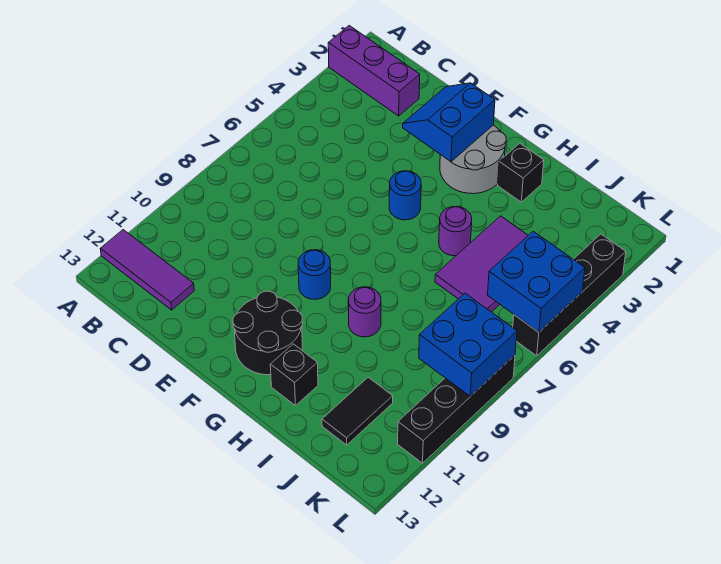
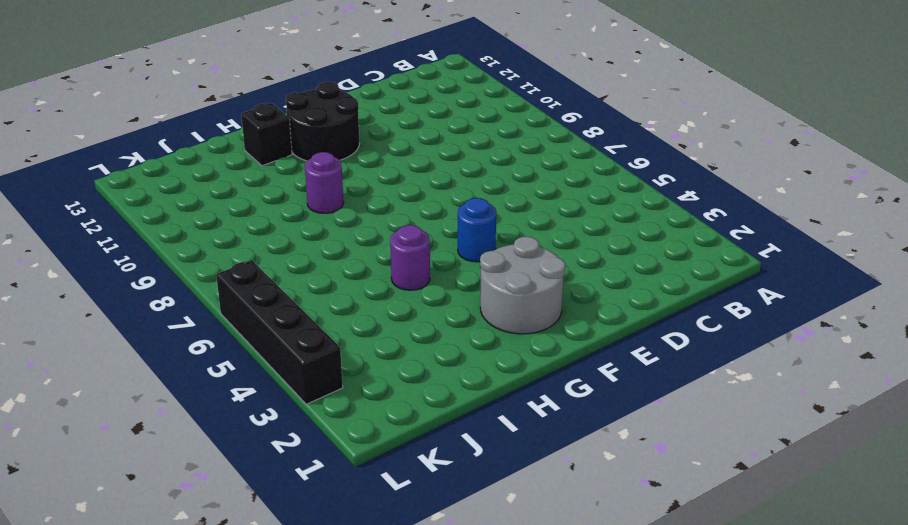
none -> purple brick A2:C2 level 1
none -> purple tile A12:C12 level 1
none -> blue round brick F9 level 1

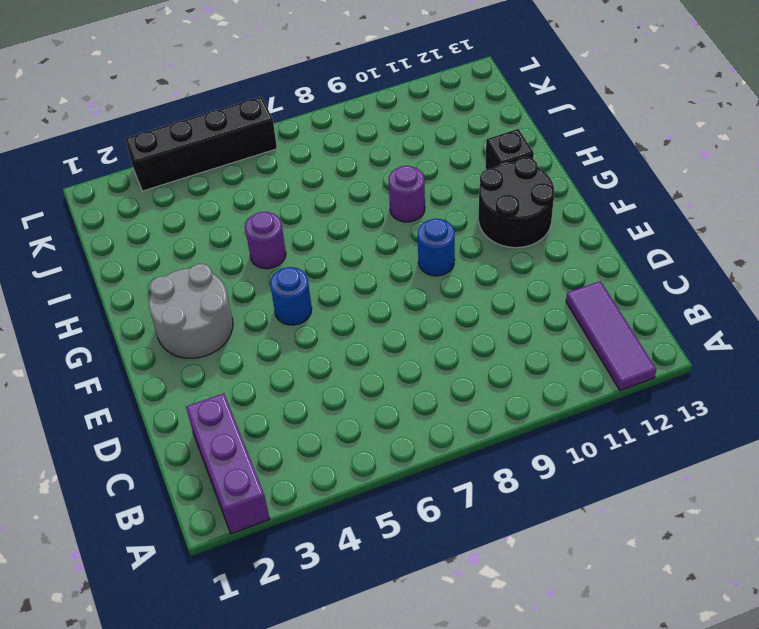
none -> black brick H2 level 1
none -> purple tile I4:J6 level 1
none -> black tile J11:J12 level 1

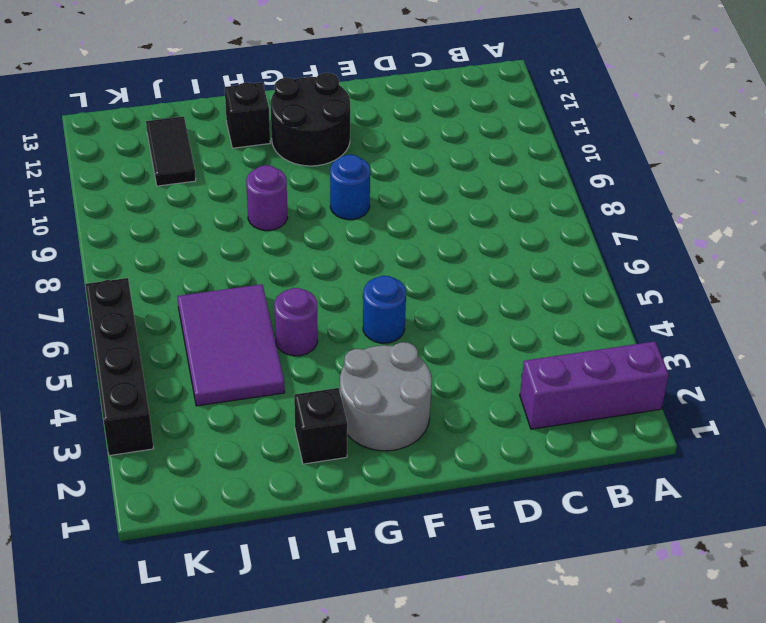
none -> purple tile A12:C12 level 1
none -> black brick L8:L11 level 1
none -> blue slope E2:F3 level 2 top F

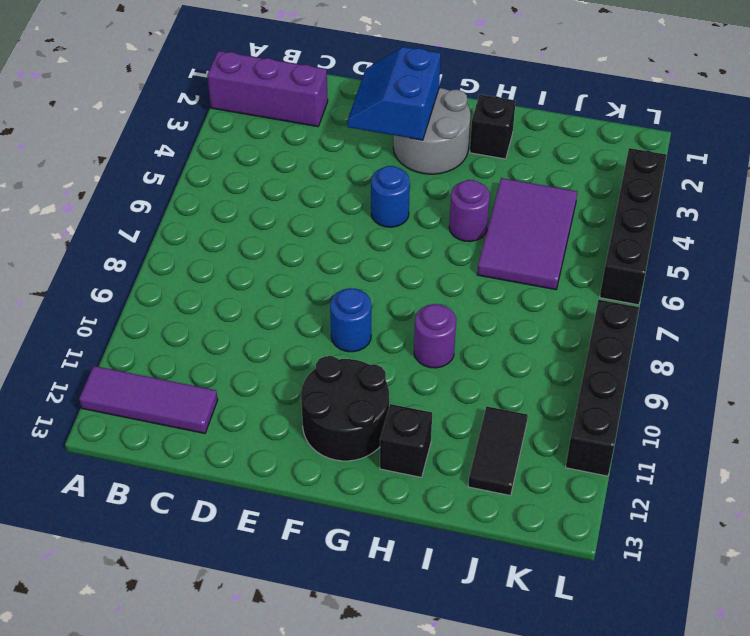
none -> blue brick K5:L6 level 2
none -> blue brick K8:L9 level 2

